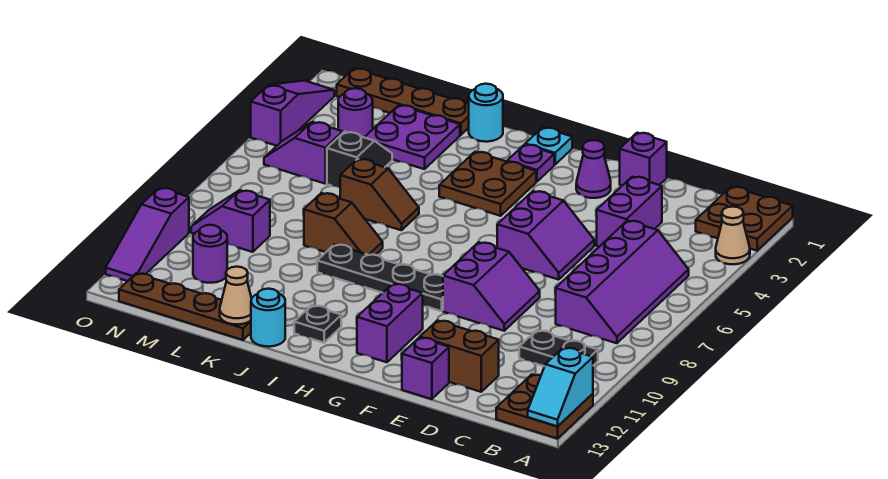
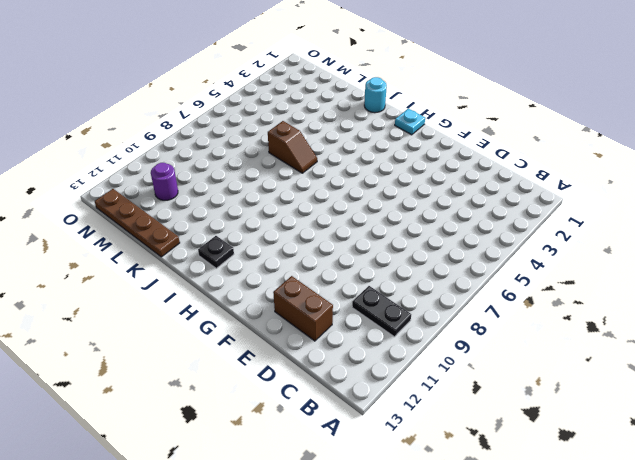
none -> brown plate A1:B2 level 1
none -> tan cone A3 level 1
none -> brown plate A12:B13 level 1
none -> purple slope B5:C8 level 1 top C

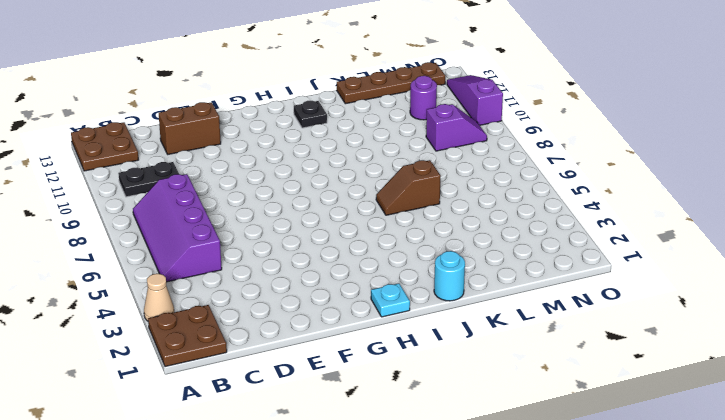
none -> purple brick D3:D4 level 1
none -> purple brick E1 level 1
none -> purple slope E5:F6 level 1 top F
none -> purple slope E8:F9 level 1 top F

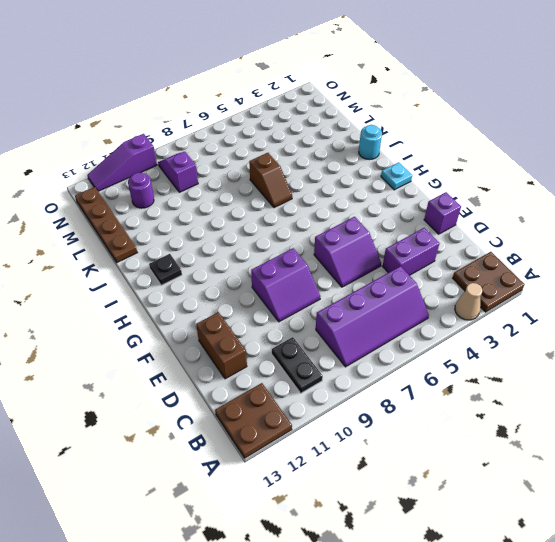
none -> purple brick E13 level 1
none -> purple cone F2 level 1
none -> black plate G9:J9 level 1
none -> purple brick G11:G12 level 1

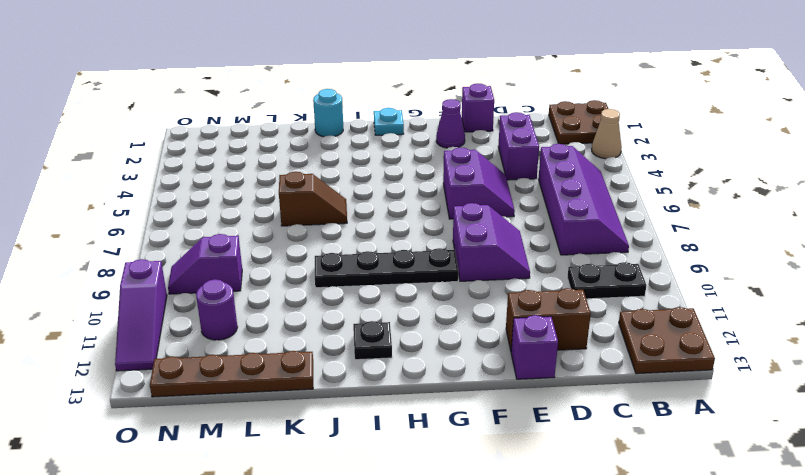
none -> purple brick G11:G12 level 1
none -> purple plate H2 level 1
none -> brown plate H3:I4 level 1
none -> brown slope J8:K8 level 1 top K

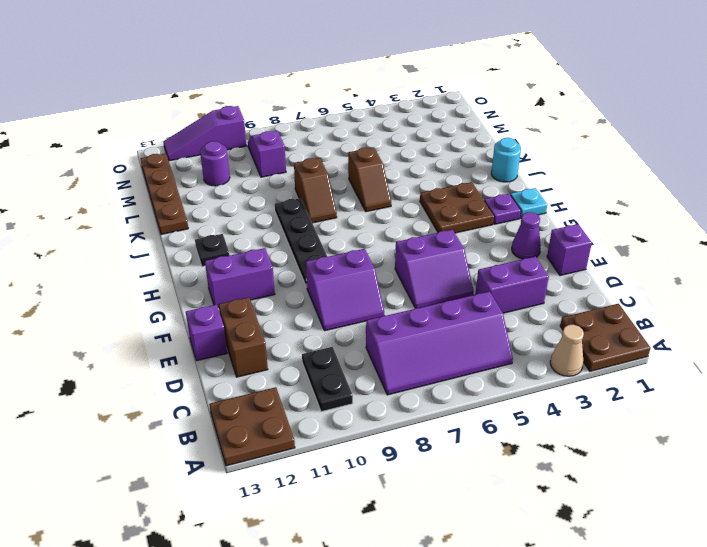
none -> cyan round brick J13 level 1
none -> brown plate K1:N1 level 1
none -> purple plate K2:L3 level 1
none -> black slope L4:L5 level 1 top 5

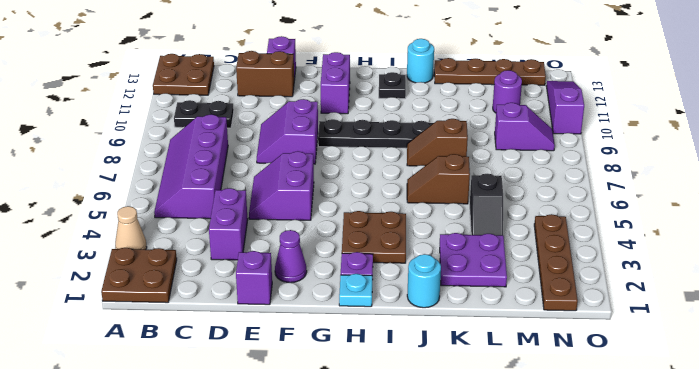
brown plate N1:N4 level 1 -> brown plate K1:N1 level 1
none -> purple round brick M3 level 1
none -> purple slope M5:N5 level 1 top M
none -> purple slope O2:O4 level 1 top 4
none -> cyan slope A12:A13 level 2 top 12

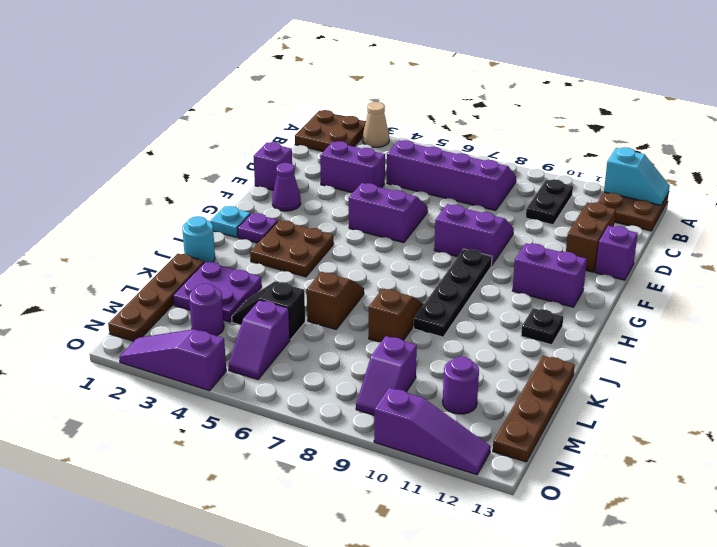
none -> cyan round brick J13 level 1
none -> tan cone K13 level 2

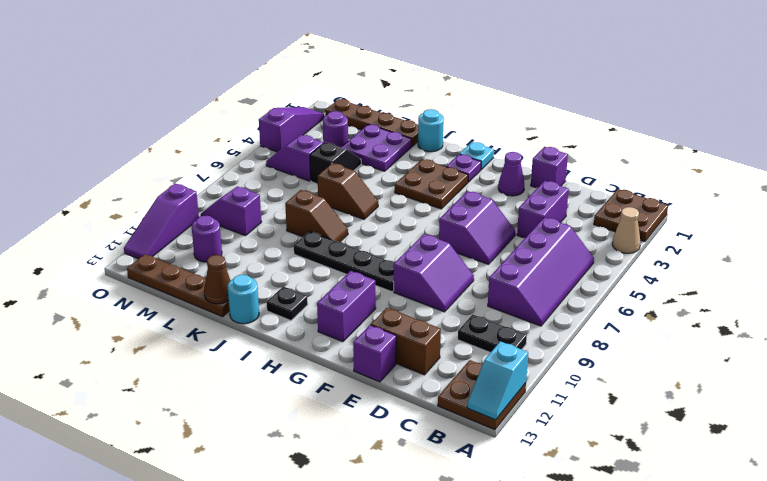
brown cone K13 level 2 -> tan cone K13 level 2

